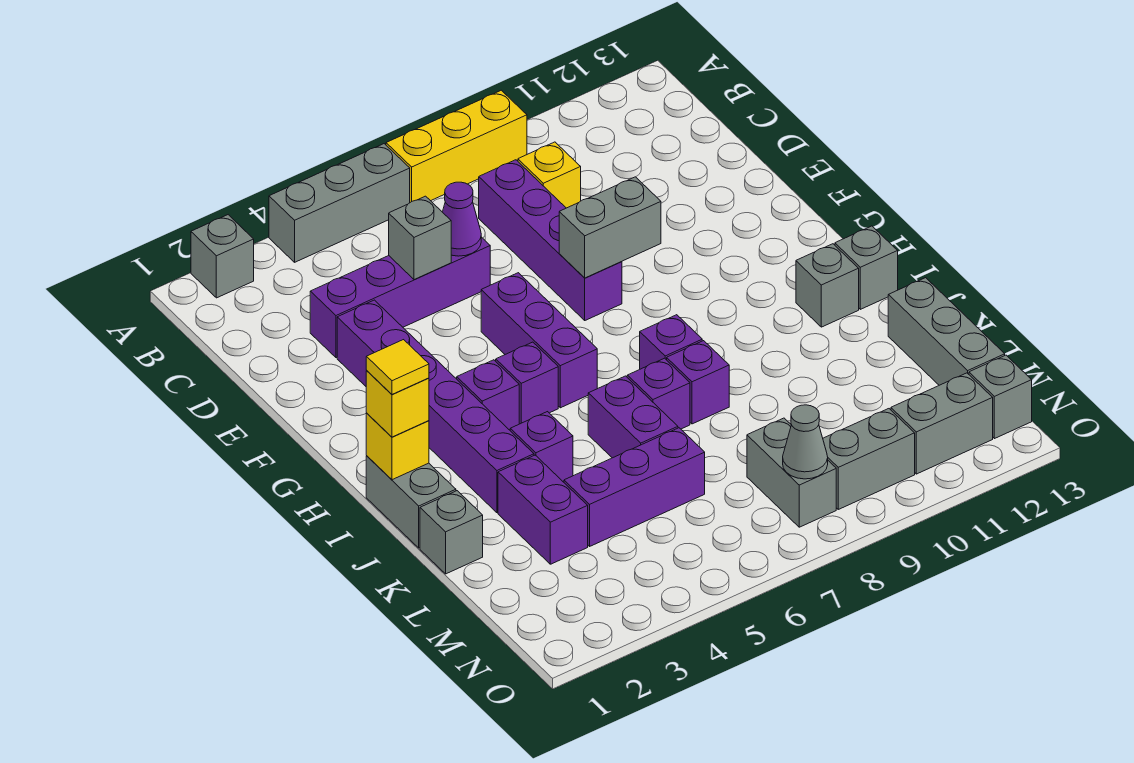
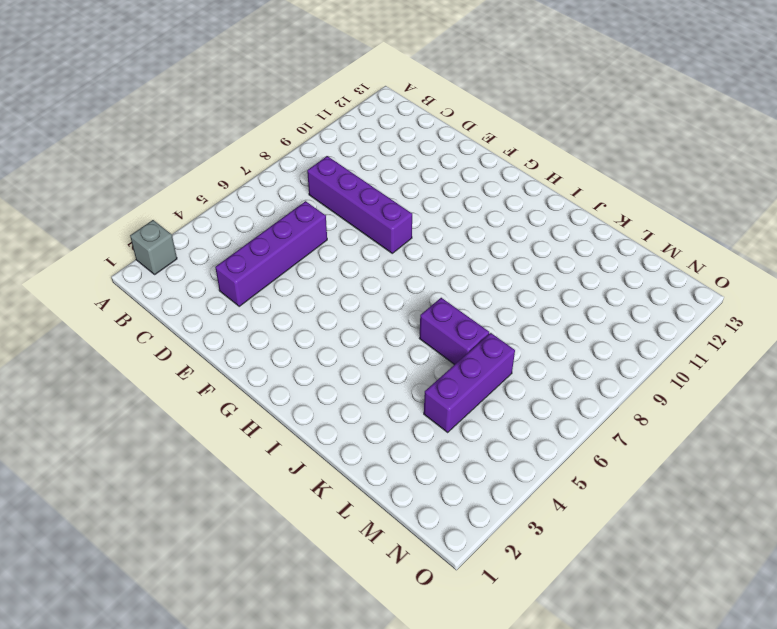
none -> grey brick A4:A6 level 1
none -> yellow brick A7:A9 level 1
none -> yellow brick C9 level 1
none -> purple brick E3:J3 level 1

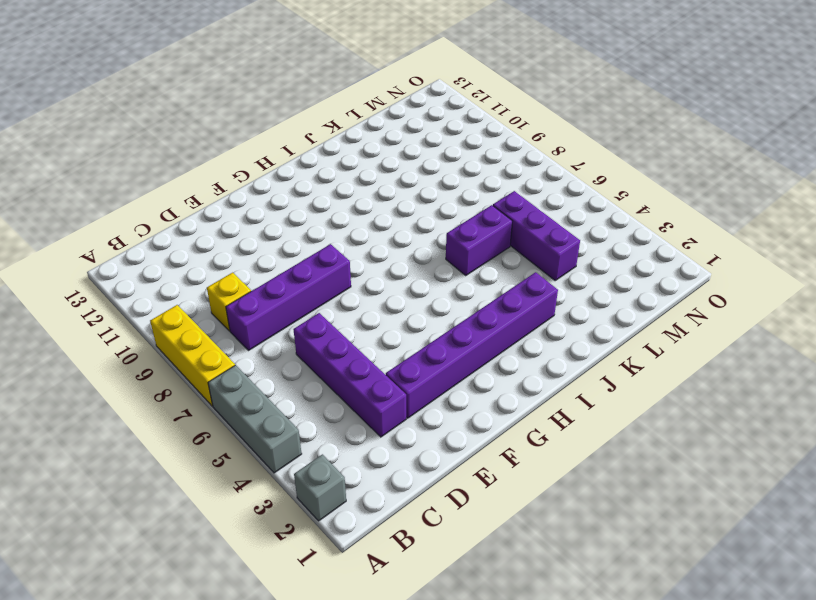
none -> purple brick F6:H6 level 1
none -> purple brick H4 level 1
none -> purple brick H5 level 1
none -> grey brick I1:J1 level 1

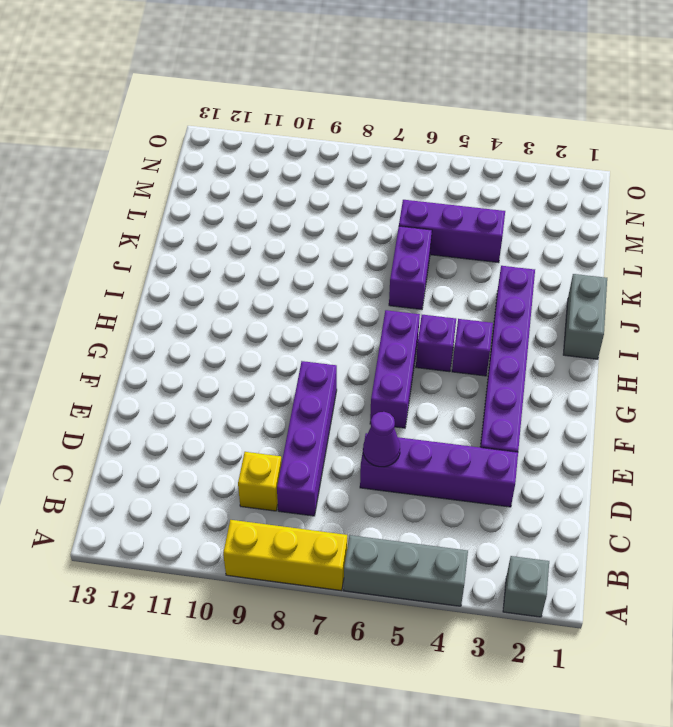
none -> purple brick I8 level 1
none -> grey brick I12 level 1
none -> grey brick I13 level 1
none -> purple brick J4 level 1

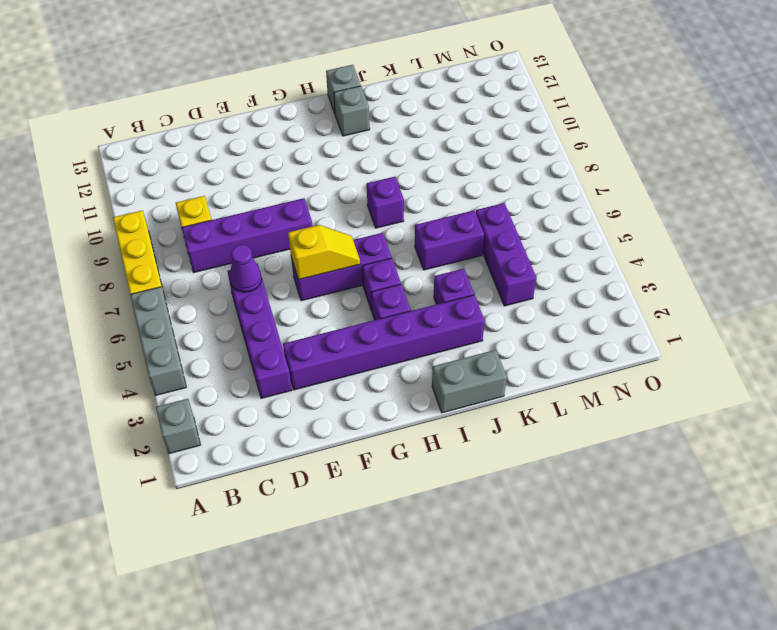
yellow slope F6:G6 level 2 top F -> none
none -> purple brick J7 level 1
none -> purple brick J8 level 1
none -> grey brick K1 level 1
none -> purple brick K3:L3 level 1

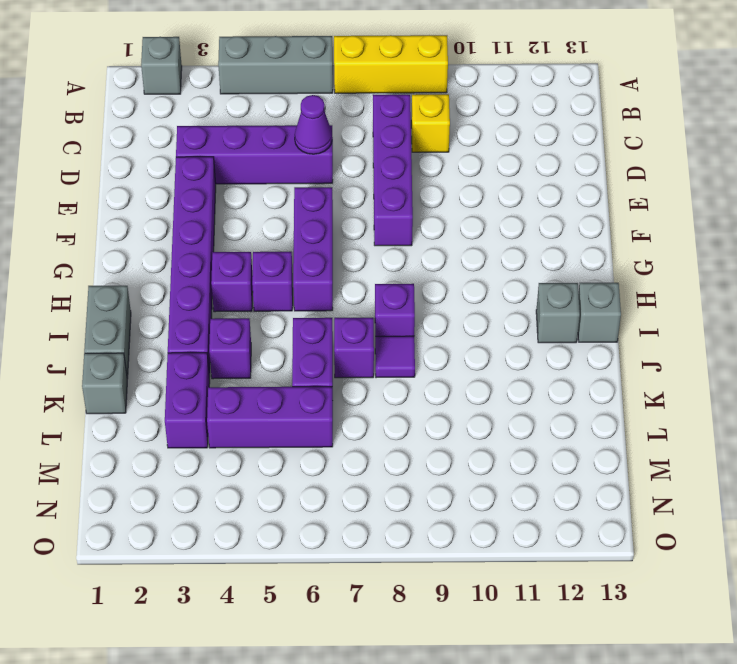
purple tile J8 level 1 -> purple brick J8 level 1
none -> grey brick K13:M13 level 1
none -> grey brick M8:N8 level 1
none -> grey brick N9:N10 level 1
none -> grey brick N11:N12 level 1

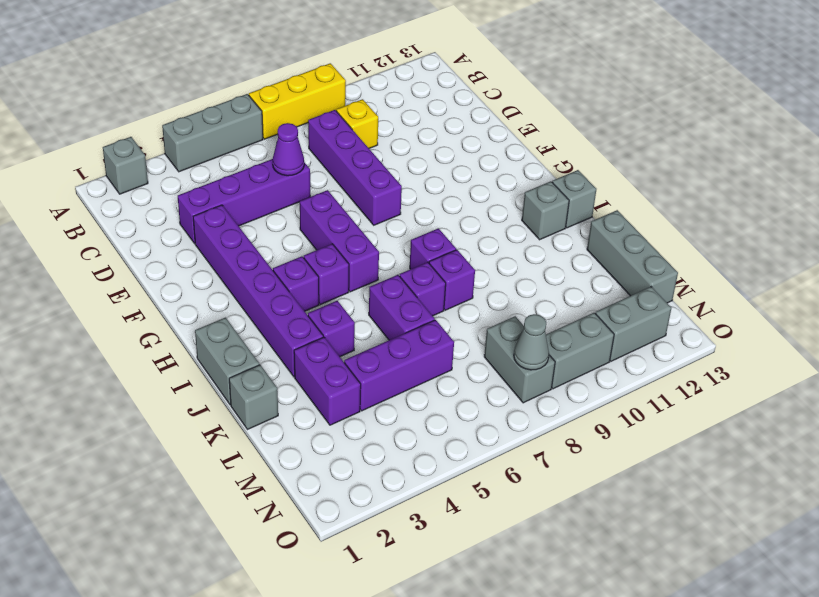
none -> grey brick N13 level 1
none -> grey brick D5 level 2
none -> grey brick F8:F9 level 2
none -> yellow brick I1 level 2

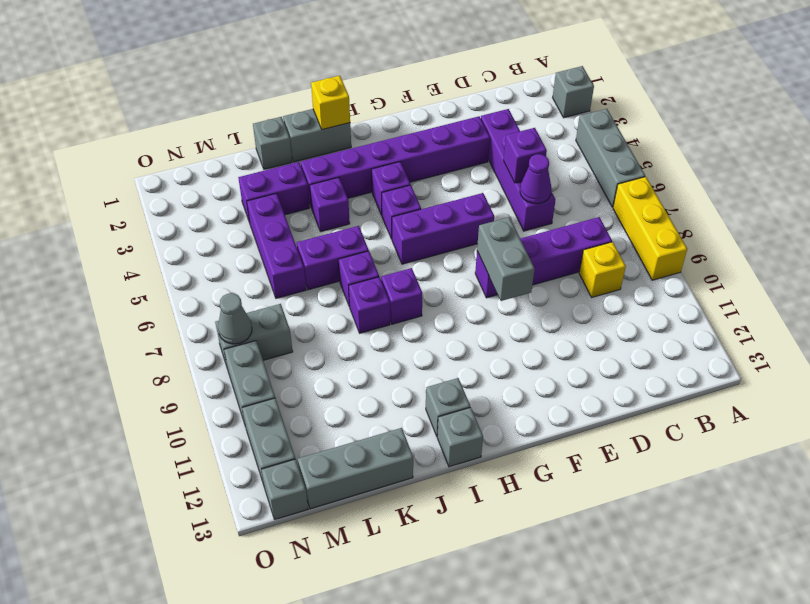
purple brick D5 level 2 -> grey brick D5 level 2
none -> yellow brick I1 level 3
none -> yellow tile I1 level 4

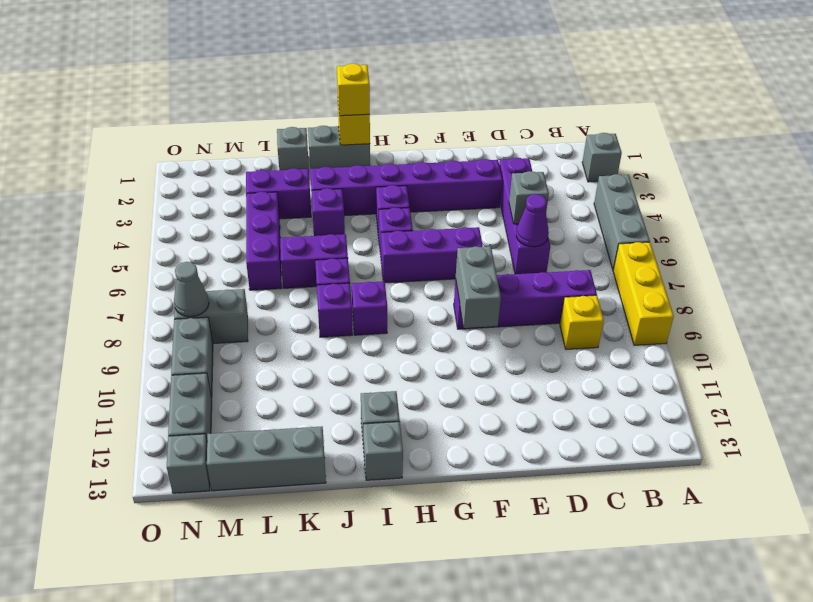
none -> yellow tile I1 level 4

